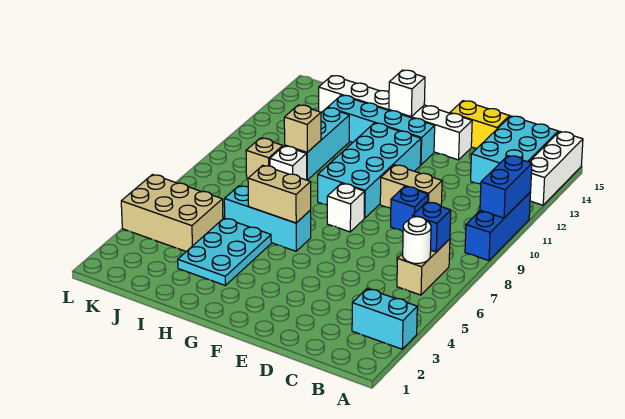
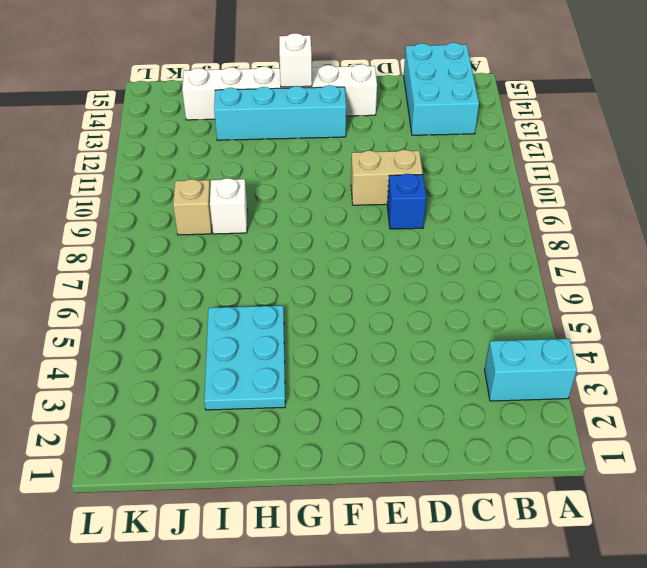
none -> blue brick A9:A11 level 1
none -> white brick A13:A15 level 1
none -> tan brick B6:B7 level 1

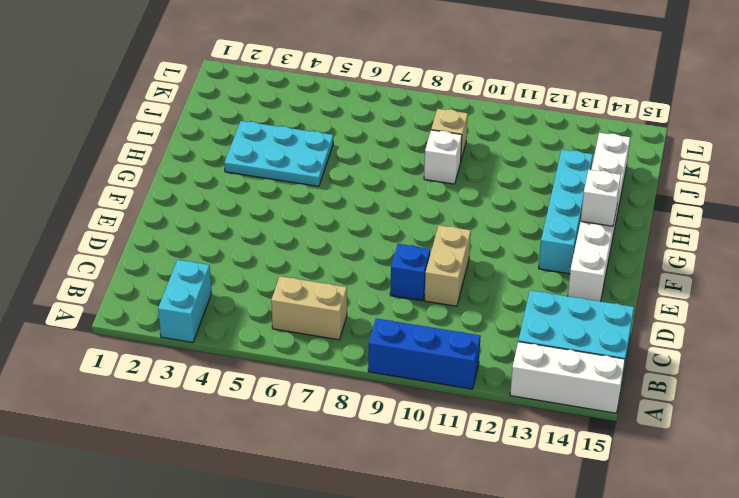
none -> yellow brick D15:E15 level 1
none -> white brick F8 level 1
none -> cyan brick F9:G12 level 1

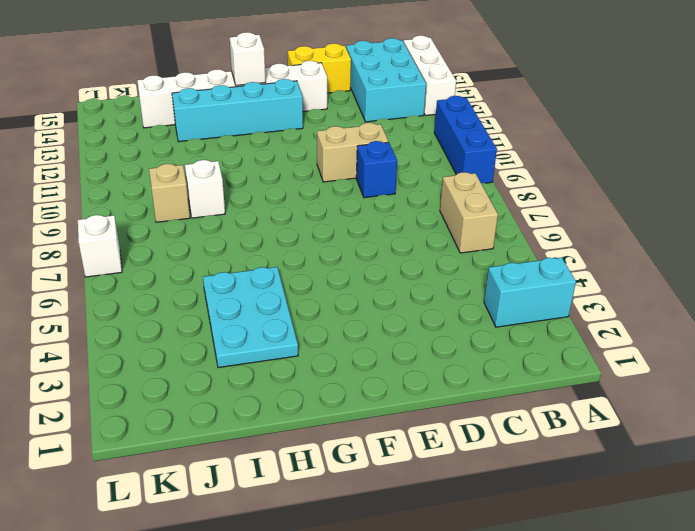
white brick L7 level 1 -> white brick F8 level 1
none -> cyan brick F9:G12 level 1
none -> cyan brick G6:I6 level 1
none -> cyan brick I10:I12 level 1

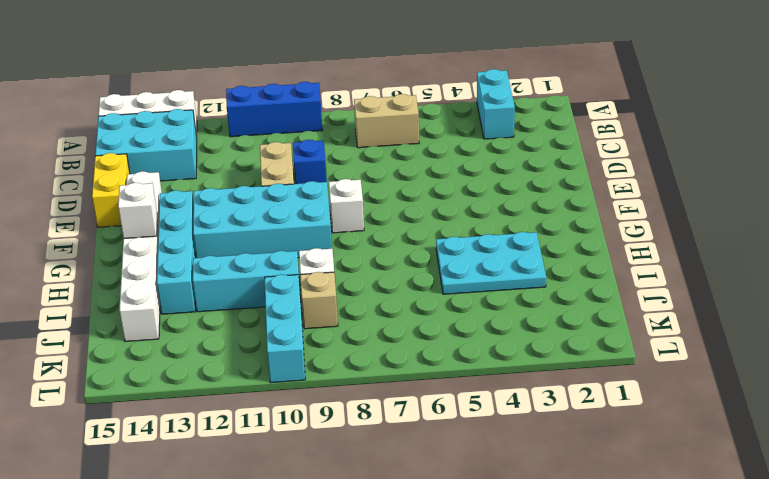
cyan brick J10:L10 level 1 -> cyan brick G6:I6 level 1
none -> tan brick J4:L5 level 1
none -> blue brick A10:A11 level 2
none -> white round brick B6 level 2

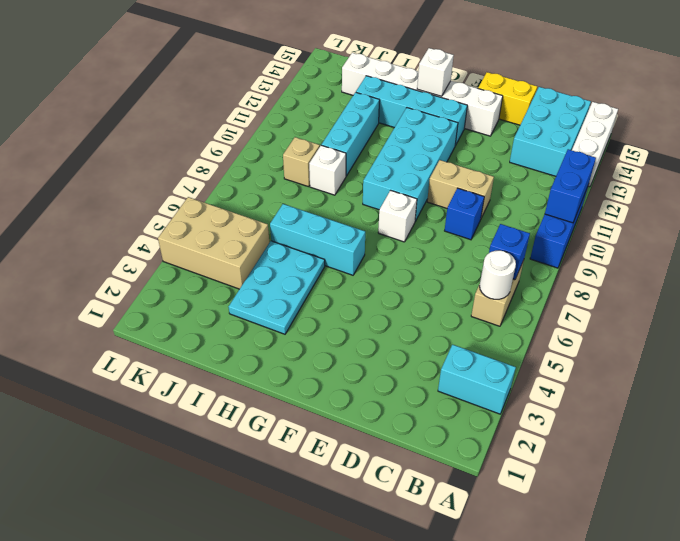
none -> tan brick G6:H6 level 2
none -> tan brick I10 level 2

